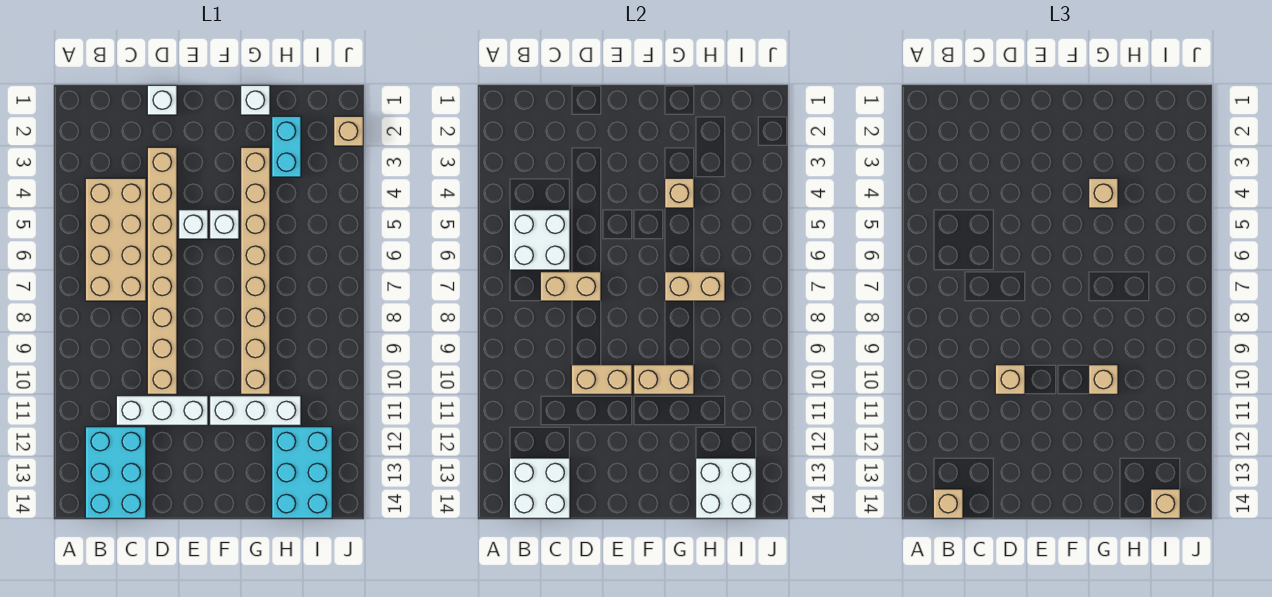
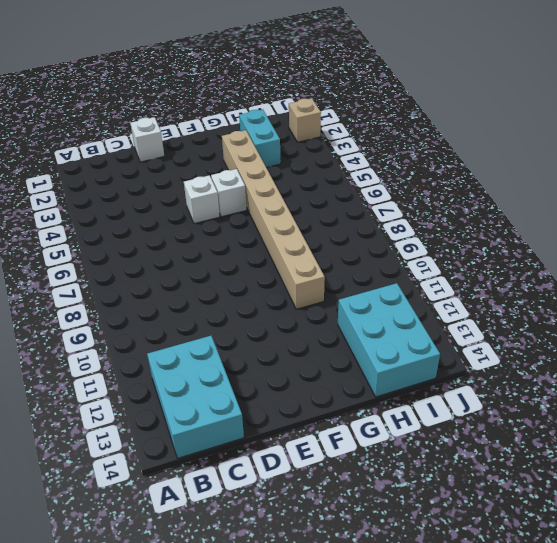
none -> tan brick B4:C7 level 1
none -> white brick C11:E11 level 1
none -> tan brick D3:D10 level 1

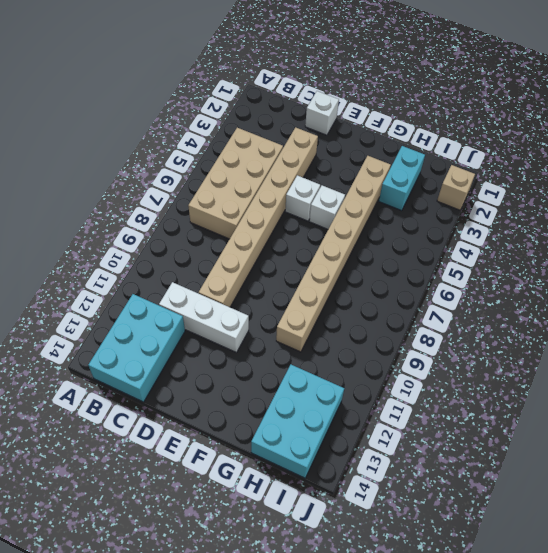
none -> white brick F11:H11 level 1
none -> white brick G1 level 1
none -> white brick B5:C6 level 2

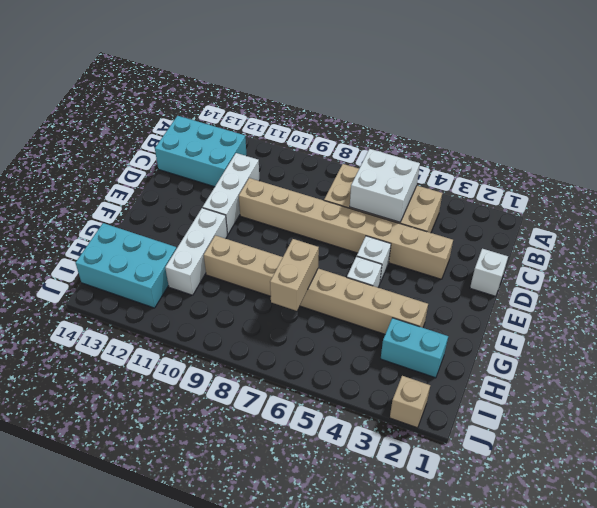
none -> white brick G1 level 1
none -> white brick B13:C14 level 2
none -> tan brick C7:D7 level 2

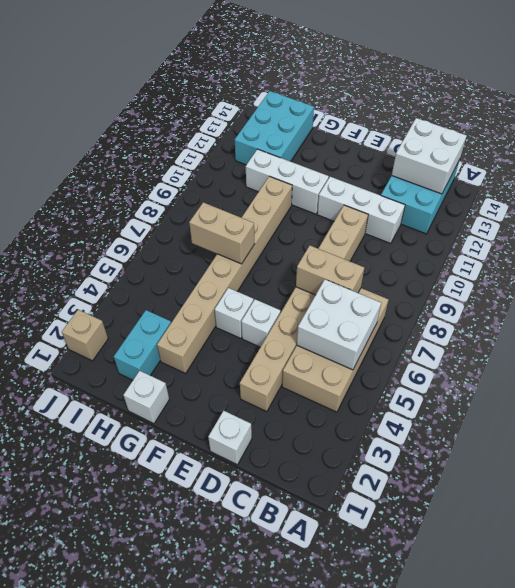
none -> tan brick D10:E10 level 2
none -> tan brick F10:G10 level 2
none -> tan brick G4 level 2

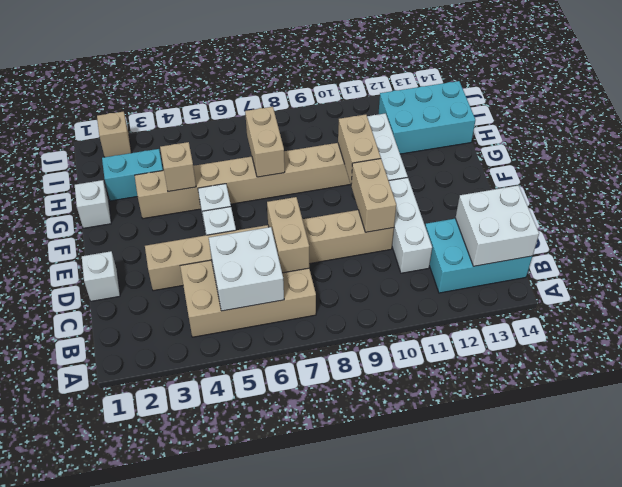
none -> white brick H13:I14 level 2
none -> tan brick B14 level 3
none -> tan brick D10 level 3

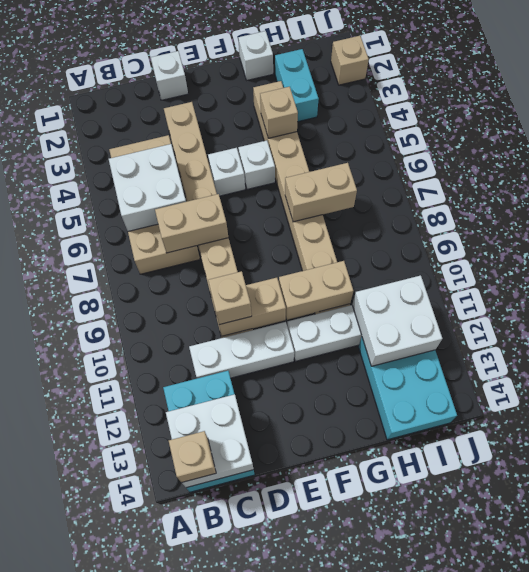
white brick H11:I12 level 2 -> white brick H13:I14 level 2
none -> tan brick G4 level 3
none -> tan brick G10 level 3
none -> tan brick I14 level 3

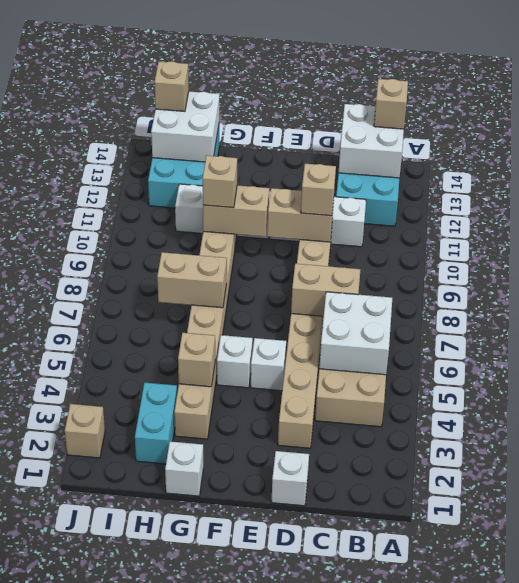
none -> tan brick G4 level 3

